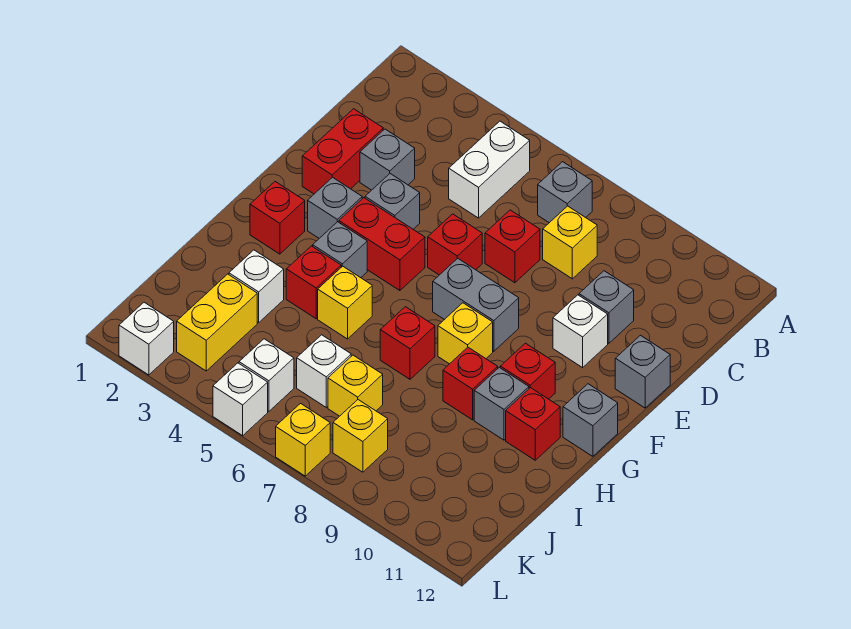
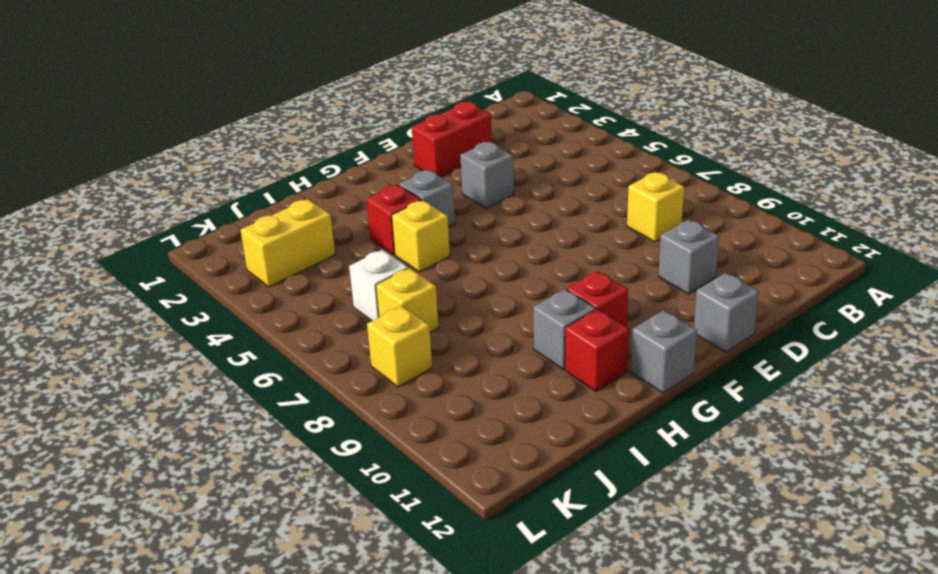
none -> white brick B5:C5 level 1
none -> grey brick B7 level 1
none -> grey brick D3 level 1
none -> red brick D7 level 1

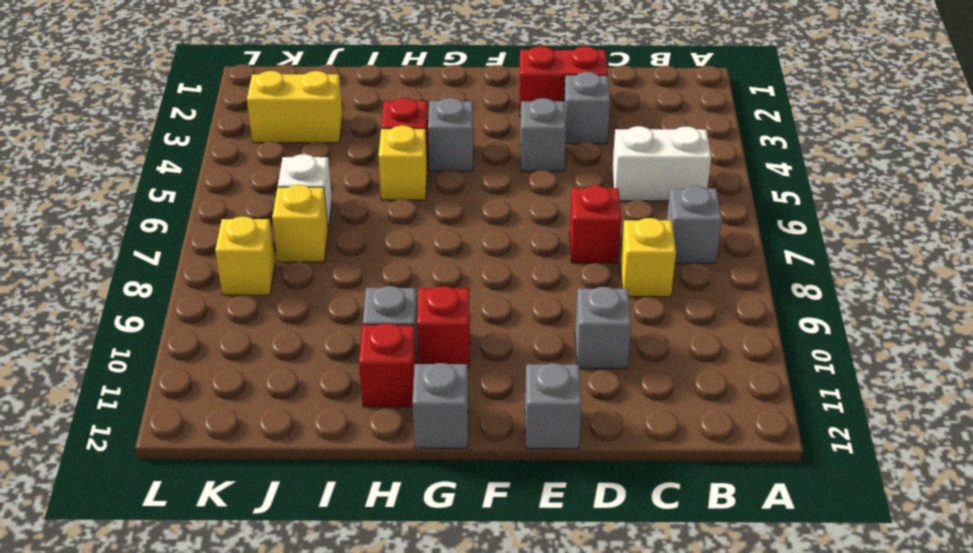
none -> red brick E6 level 1
none -> white brick E10 level 1
none -> grey brick F3 level 1
none -> red brick F4:F5 level 1

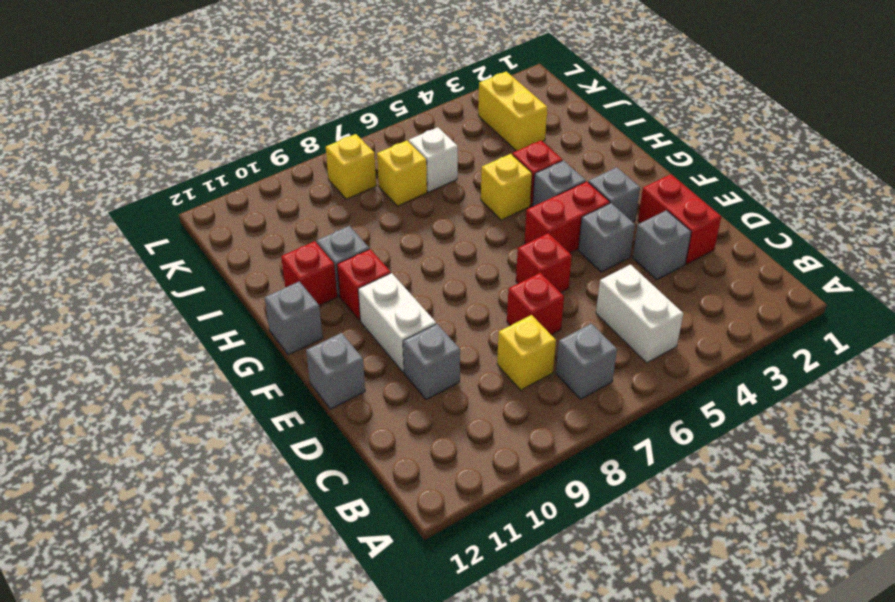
white brick E10:F10 level 1 -> white brick E10 level 1
none -> grey brick F7:F8 level 1
none -> red brick G2 level 1
none -> yellow brick G8 level 1
none -> red brick H7 level 1

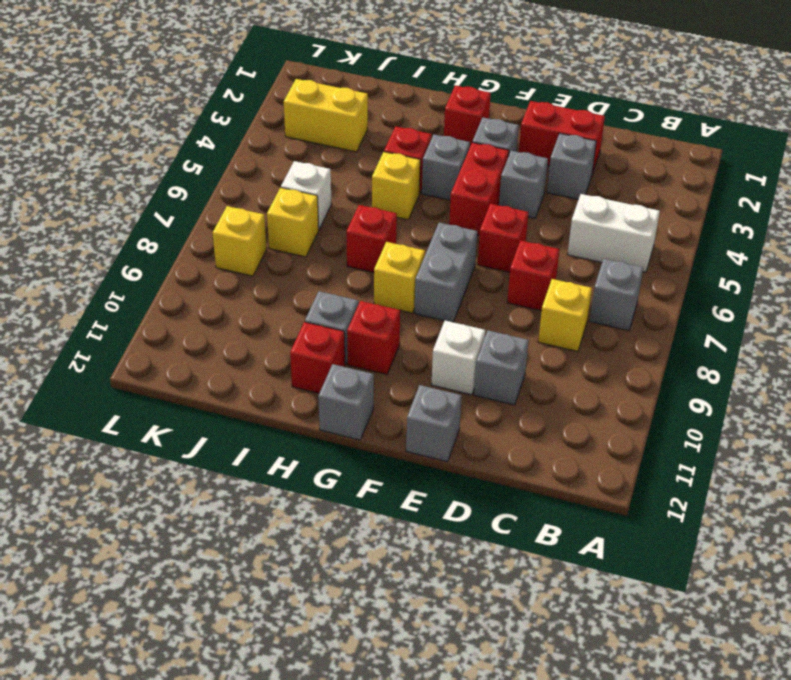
none -> red brick H9 level 1
none -> white brick I3 level 1
none -> white brick K5 level 1
none -> white brick L2 level 1

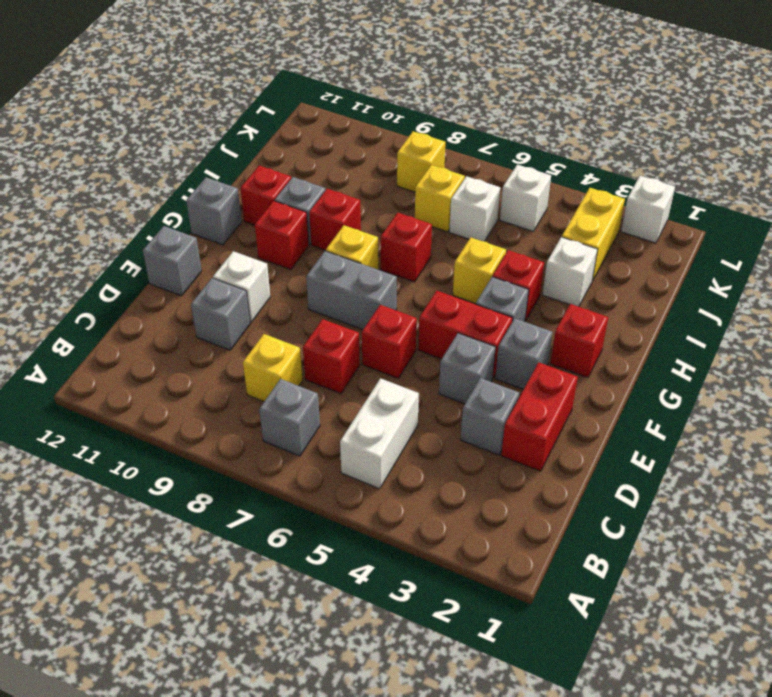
none -> white brick L5 level 1
none -> yellow brick L7 level 1

